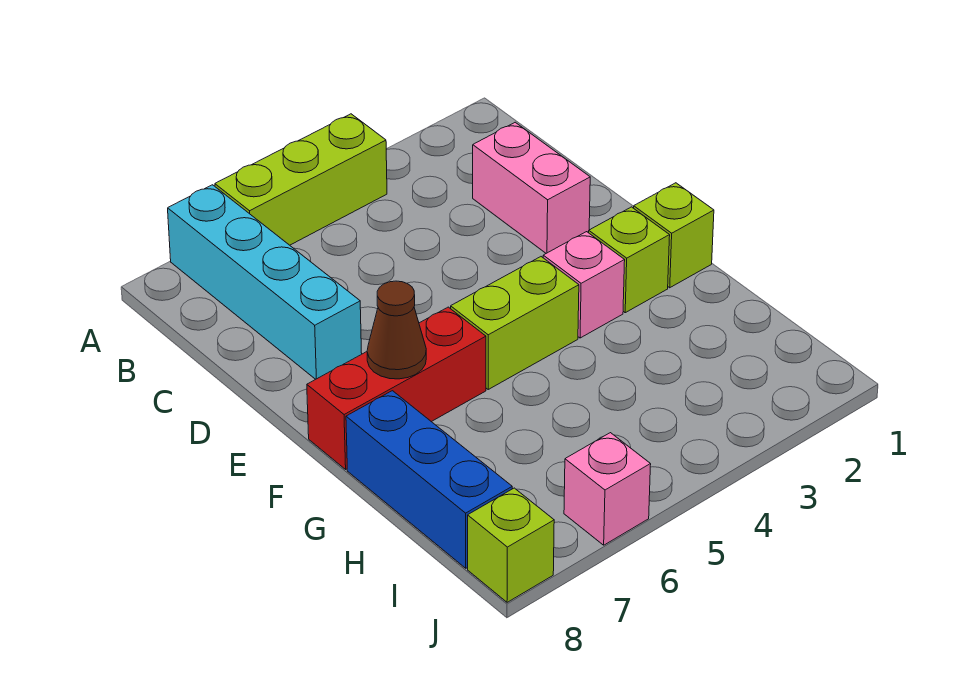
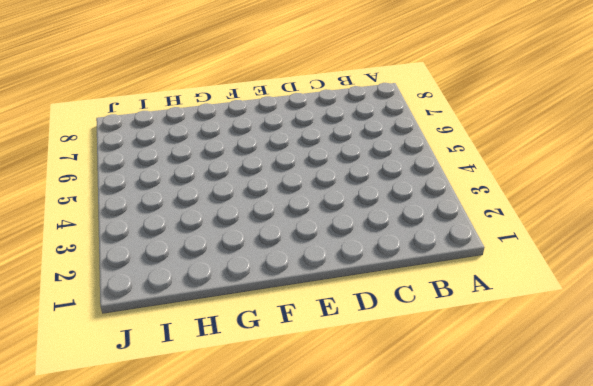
none -> lime brick A4:A6 level 1
none -> cyan brick A7:D7 level 1
none -> pink brick C2:D2 level 1

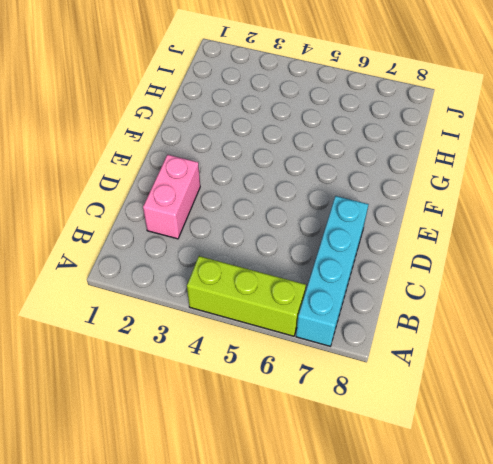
none -> lime brick F1 level 1
none -> lime brick F2 level 1
none -> pink brick F3 level 1

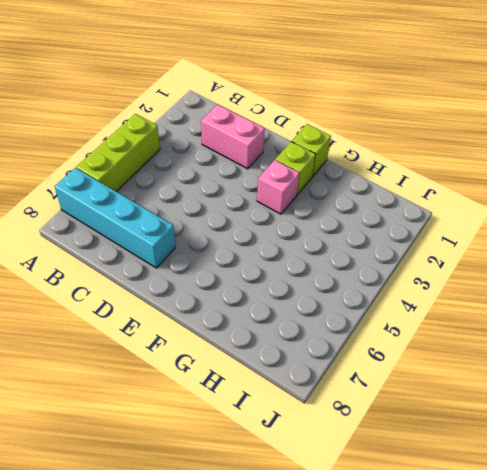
none -> lime brick F4:F5 level 1
none -> red brick F6:F8 level 1
none -> blue brick G8:I8 level 1

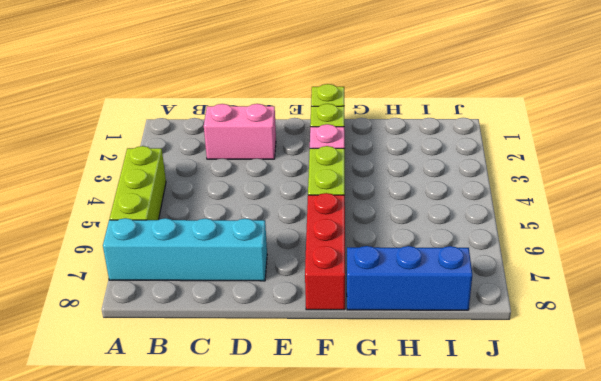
none -> pink brick J6 level 1
none -> lime brick J8 level 1
none -> brown cone F7 level 2

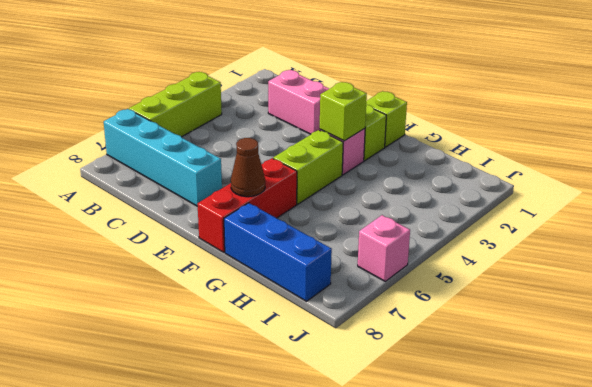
lime brick F3 level 2 -> lime brick J8 level 1

